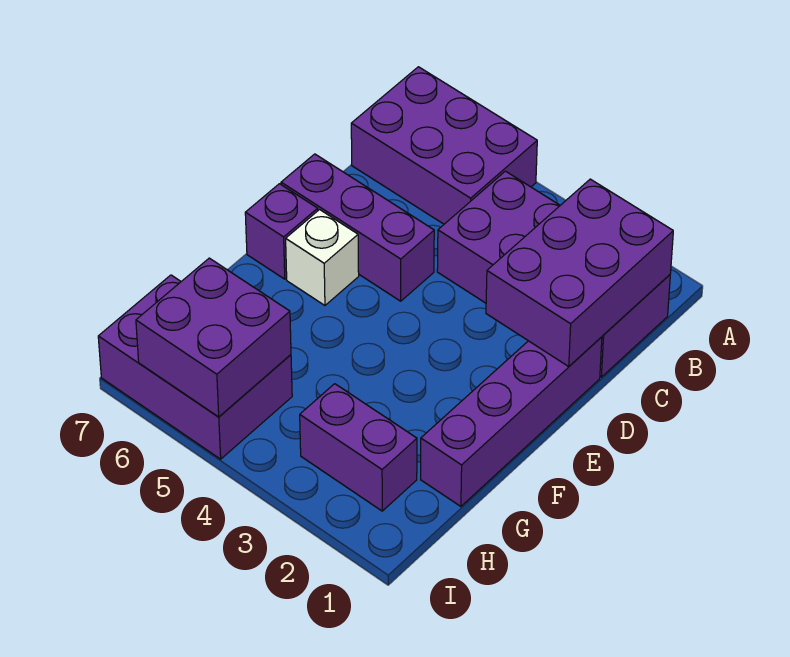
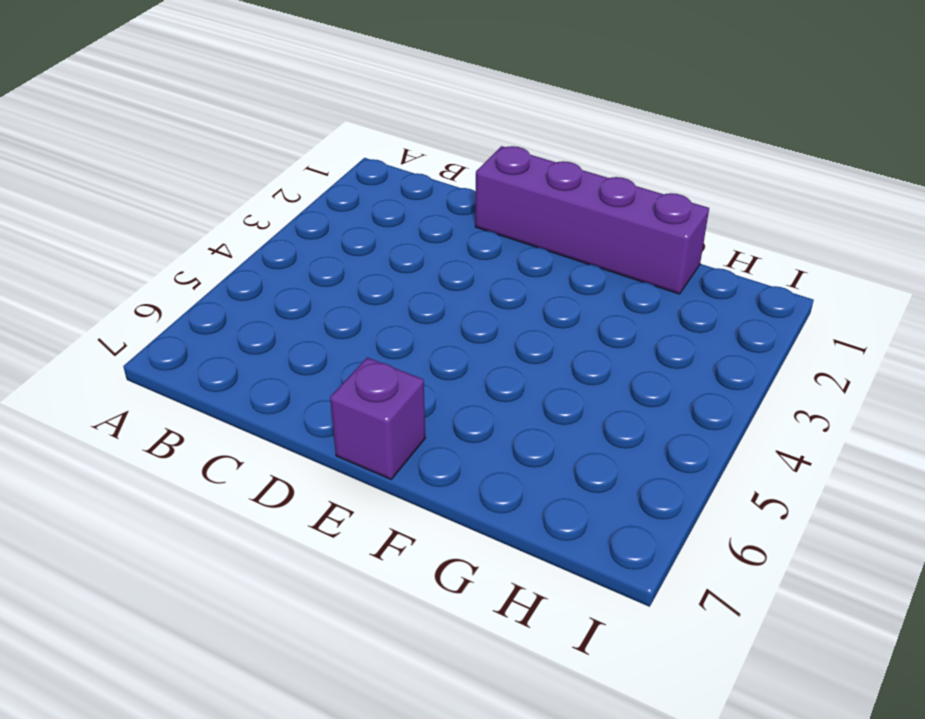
none -> purple brick A5:B7 level 1
none -> purple brick B1:C4 level 1

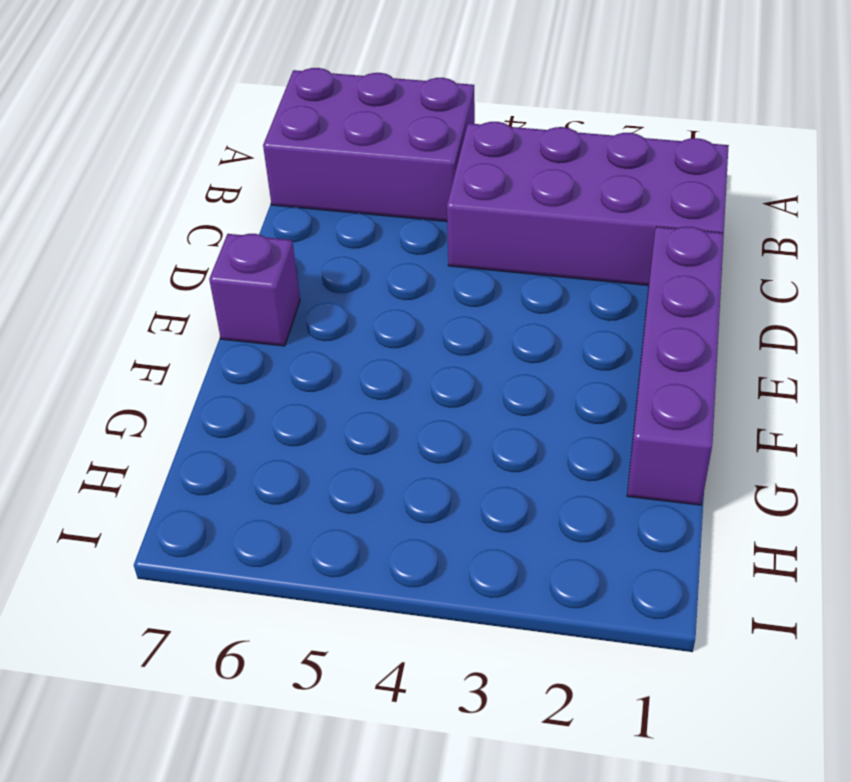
none -> purple brick D5:D7 level 1
none -> white brick E6 level 1

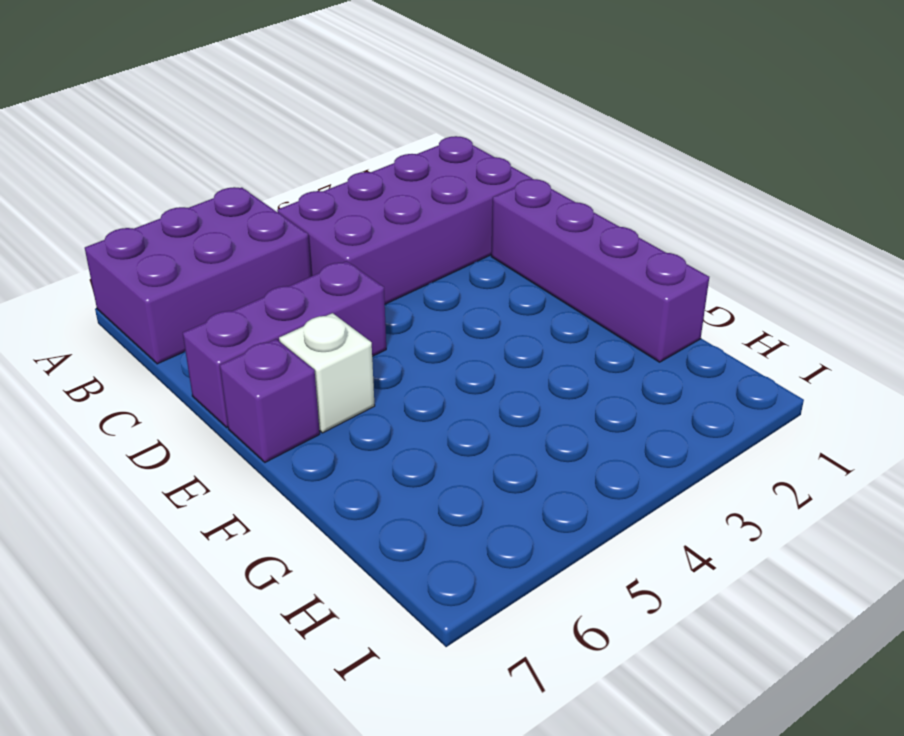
none -> purple brick H2:H3 level 1
none -> purple brick H5:I7 level 1

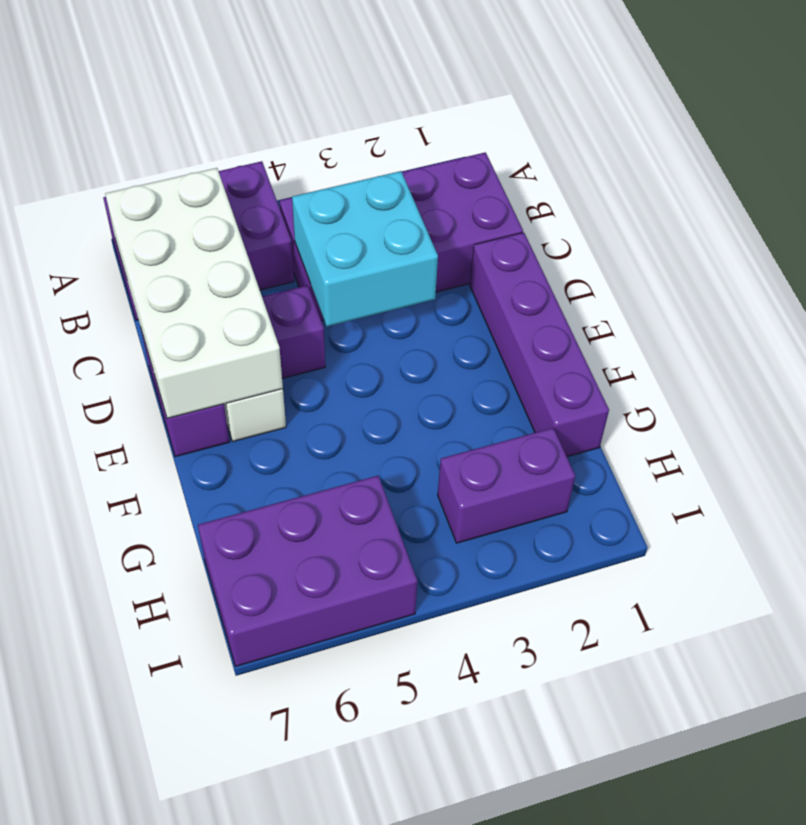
white brick B6:E7 level 2 -> none
cyan brick C3:D4 level 2 -> none
none -> purple brick B1:D2 level 2
none -> purple brick H5:I6 level 2

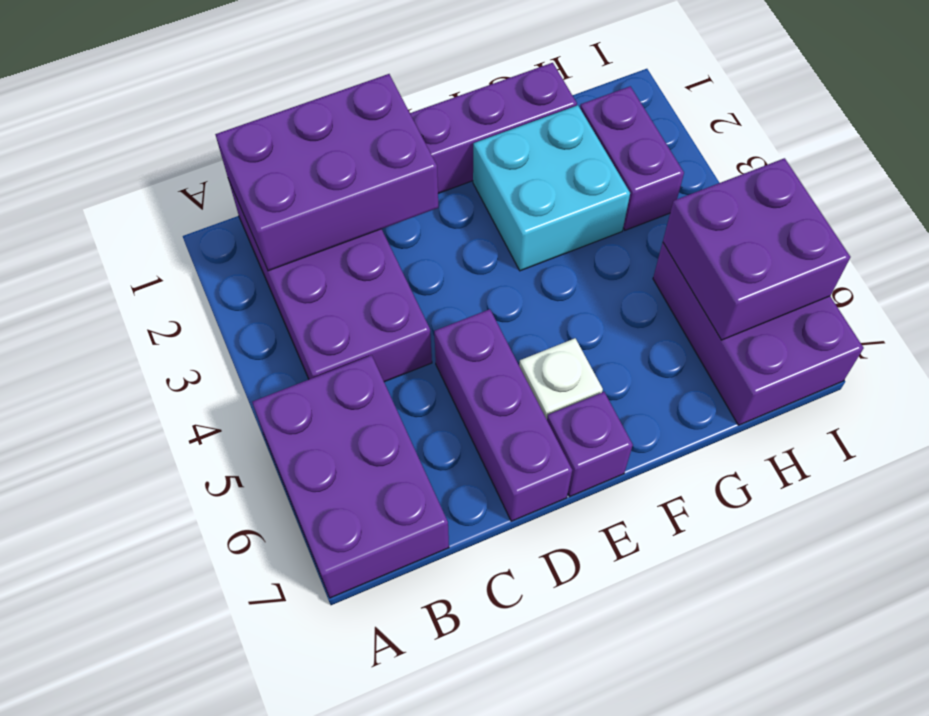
cyan brick F2:G3 level 1 -> none

